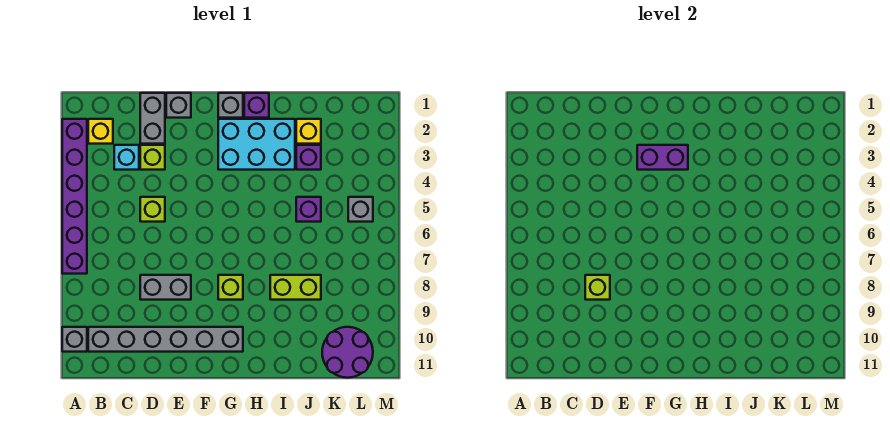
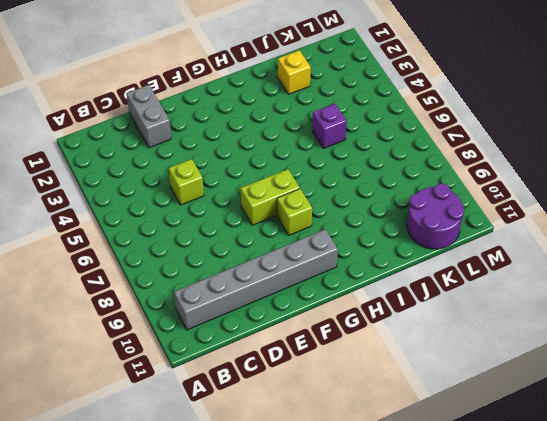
lime brick F7:G7 level 1 -> lime brick I8:J8 level 1
none -> purple brick A2:A7 level 1
none -> grey brick A10 level 1
none -> yellow brick B2 level 1

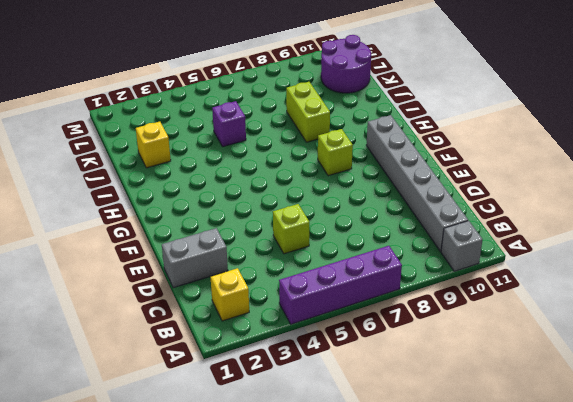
purple brick A4:A7 level 1 -> purple brick A2:A7 level 1
none -> cyan brick C3 level 1
none -> lime brick D3 level 1
none -> grey brick D8:E8 level 1

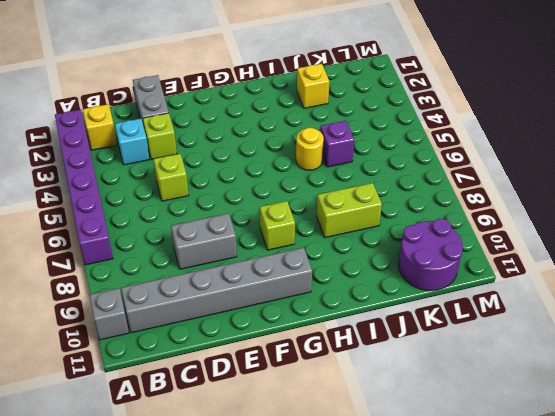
yellow round brick I5 level 1 -> none
none -> grey brick E1 level 1
none -> grey brick G1 level 1
none -> cyan brick G2:I3 level 1

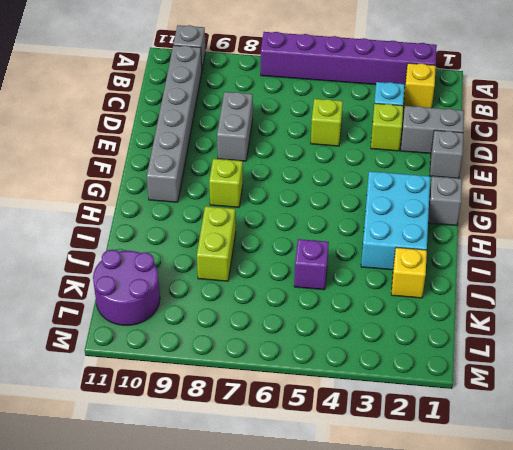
none -> purple brick H1 level 1
none -> purple brick J3 level 1
none -> grey brick L5 level 1

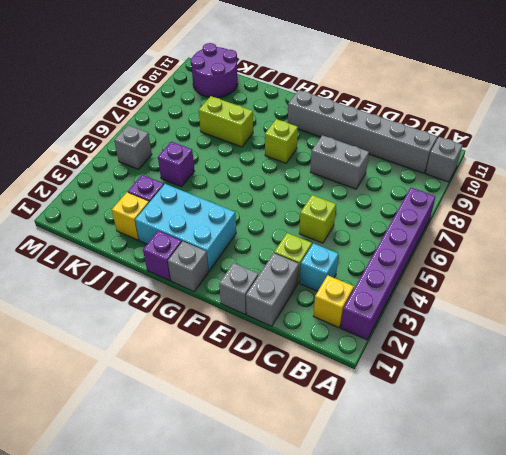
none -> lime brick D8 level 2
none -> purple brick F3:G3 level 2

